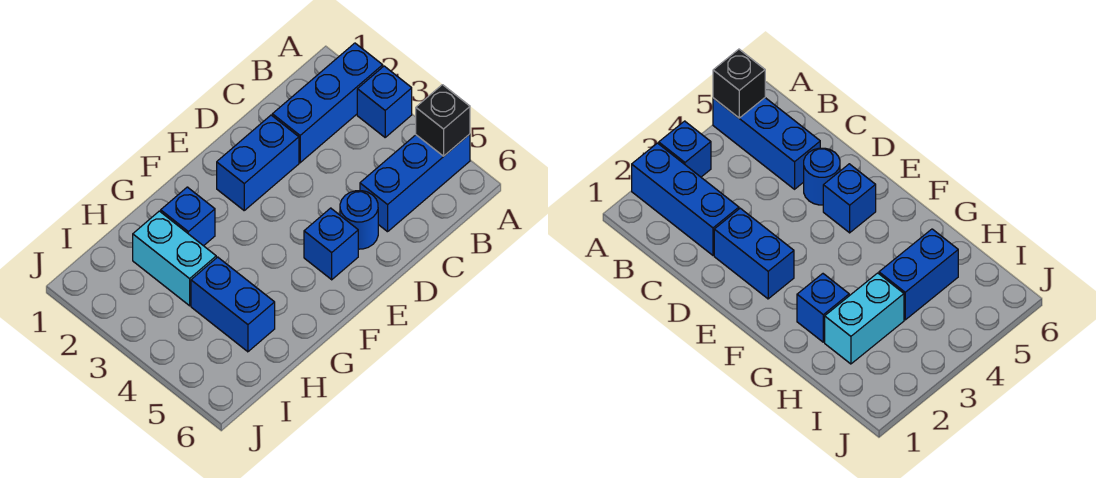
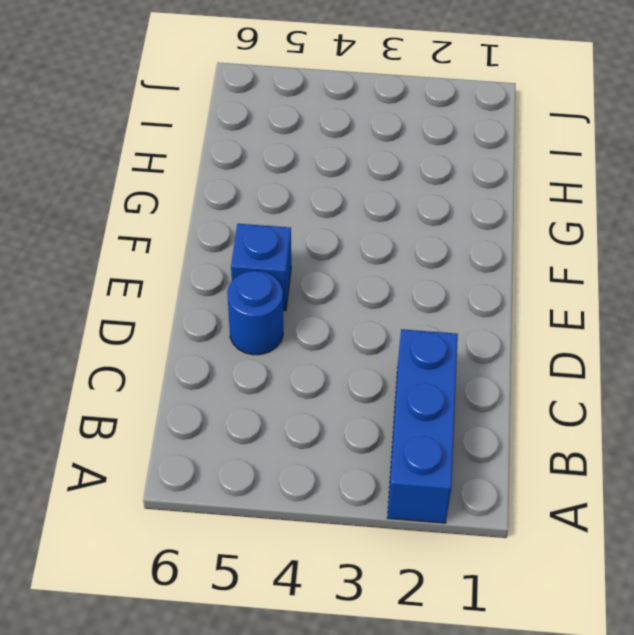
none -> blue brick A3 level 1
none -> blue brick A5:C5 level 1

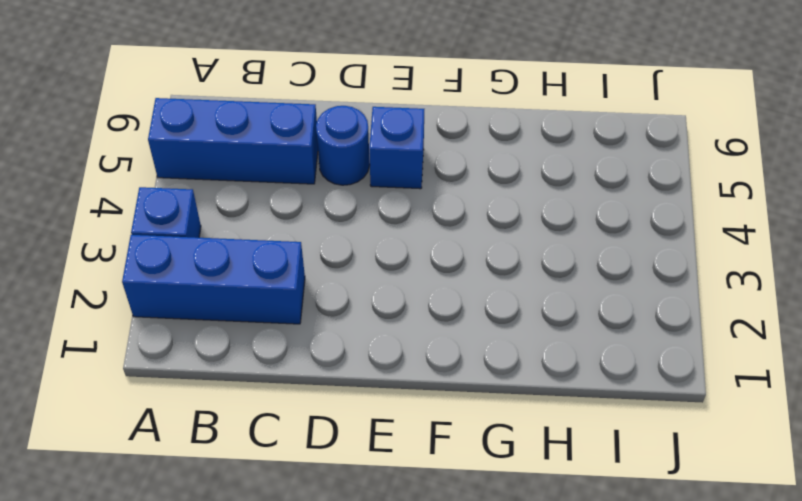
none -> blue brick D2:E2 level 1
none -> blue brick G2 level 1

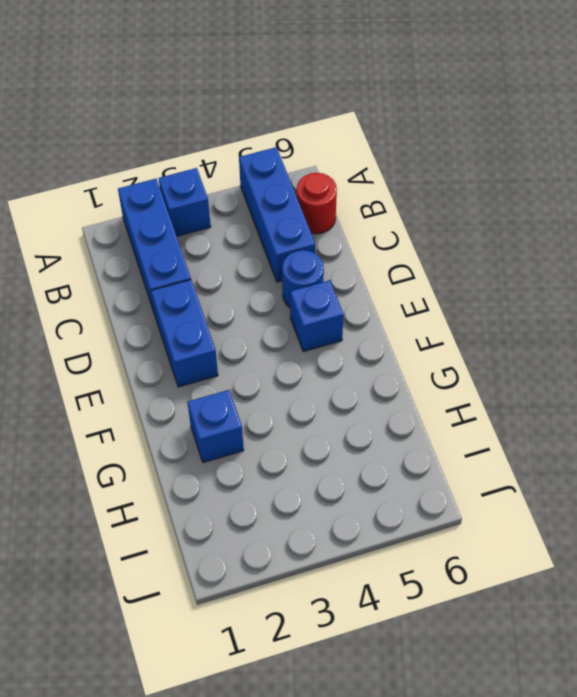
red round brick B6 level 1 -> none
none -> cyan brick H2:H3 level 1
none -> blue brick H4:H5 level 1

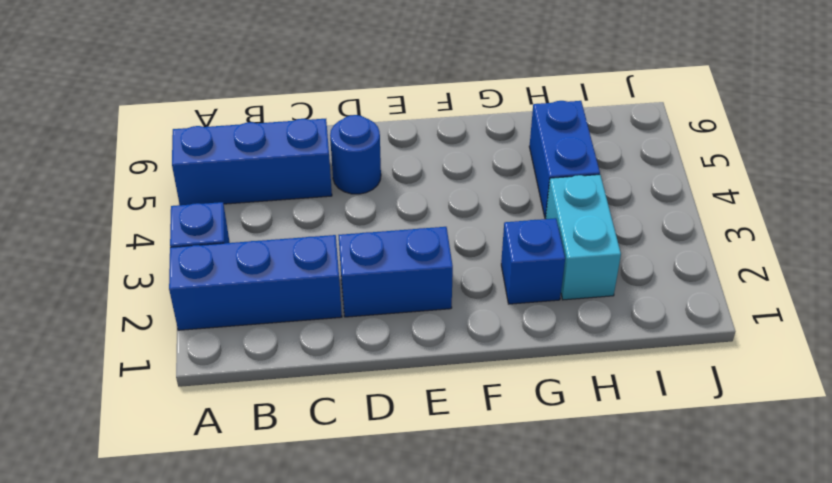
none -> blue brick E5 level 1
none -> black brick A5 level 2

